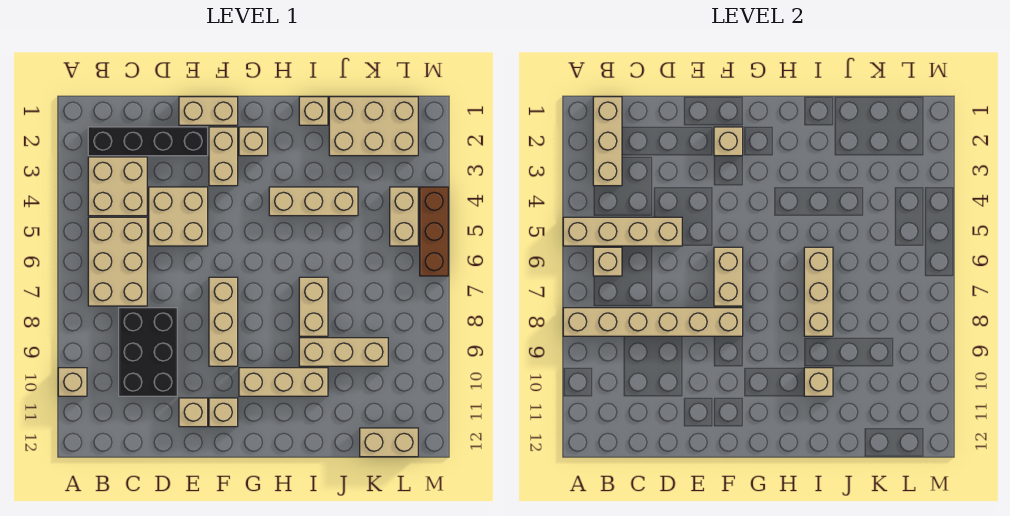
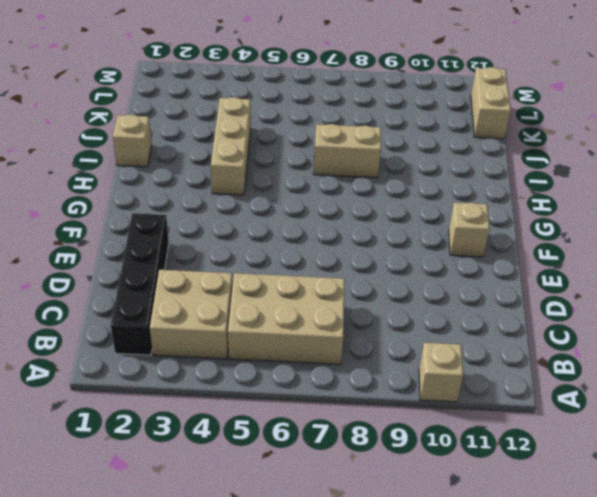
none -> black brick C8:D10 level 1
none -> tan brick D4:E5 level 1
none -> tan brick E1:F1 level 1

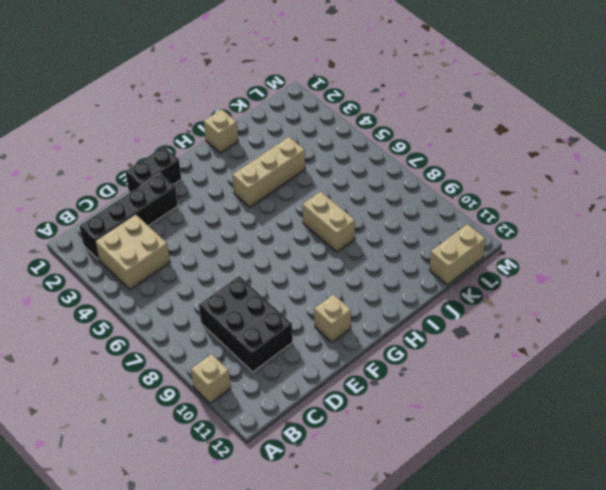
black brick E1:F1 level 1 -> tan brick E1:F1 level 1
none -> tan brick B5:C7 level 1
none -> tan brick D4:E5 level 1
none -> tan brick E11 level 1

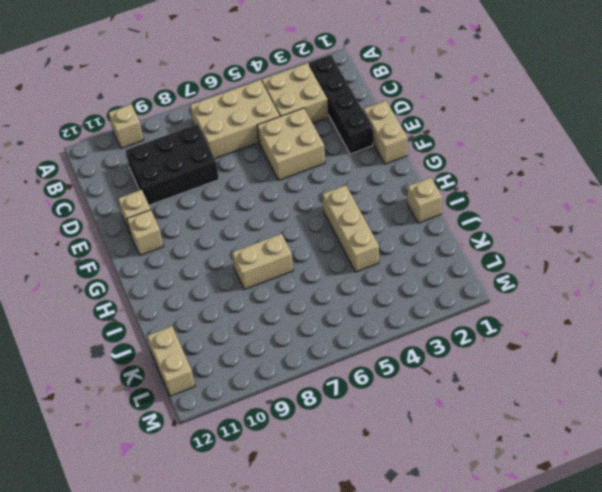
none -> tan brick F2:F3 level 1
none -> tan brick F7:F9 level 1
none -> tan brick G2 level 1

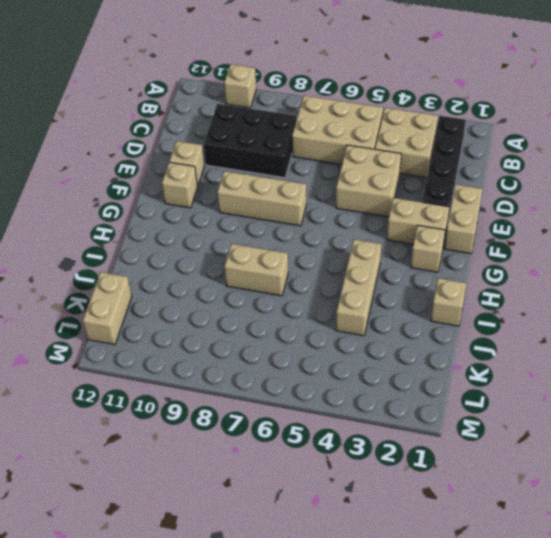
none -> tan brick G10:I10 level 1
none -> tan brick I9:K9 level 1
none -> tan brick J1:L2 level 1

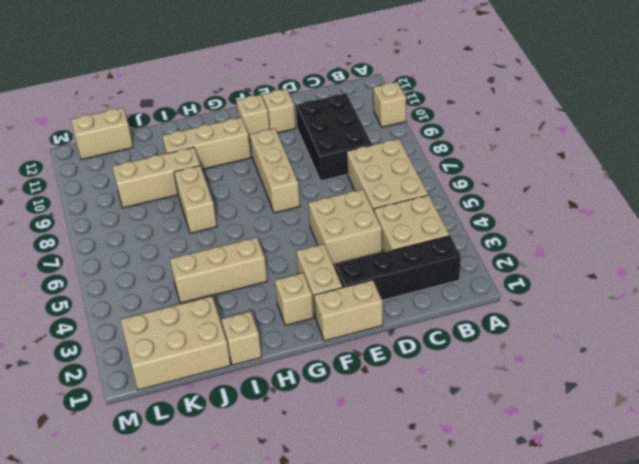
none -> tan brick L4:L5 level 1
none -> brown brick M4:M6 level 1
none -> tan brick A5:D5 level 2

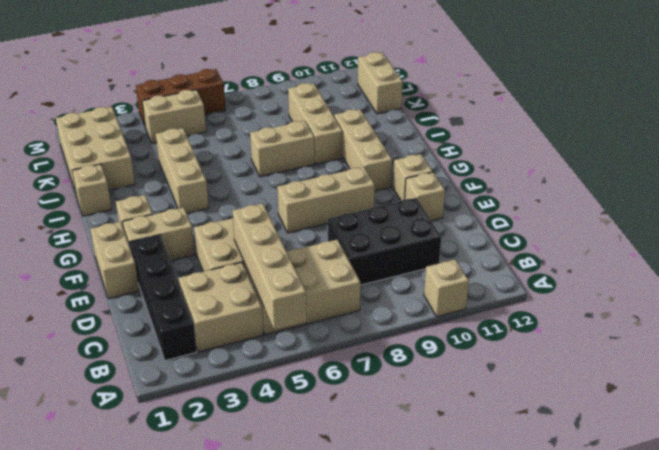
none -> tan brick A8:F8 level 2
none -> tan brick B1:B3 level 2
none -> tan brick B6 level 2

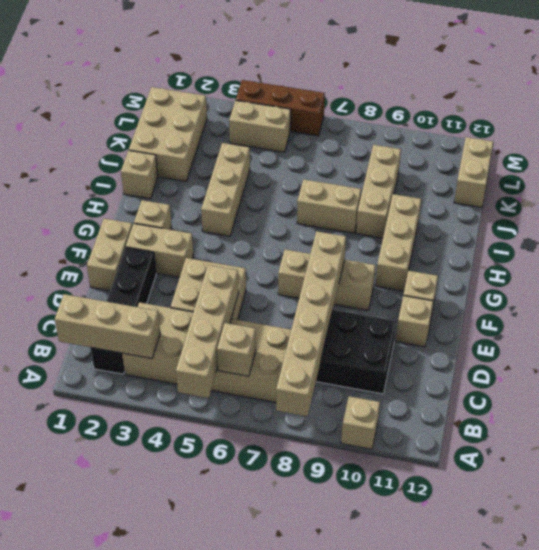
none -> tan brick F2 level 2
none -> tan brick F6:F7 level 2
none -> tan brick I6:I8 level 2

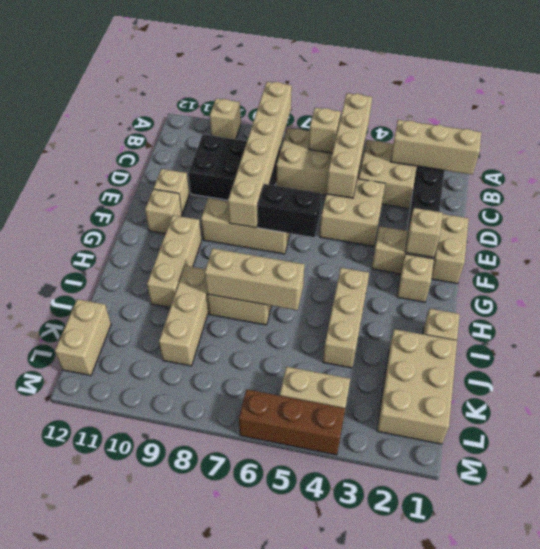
black brick F6:F7 level 2 -> tan brick F6:F7 level 2
none -> tan brick I10 level 2

